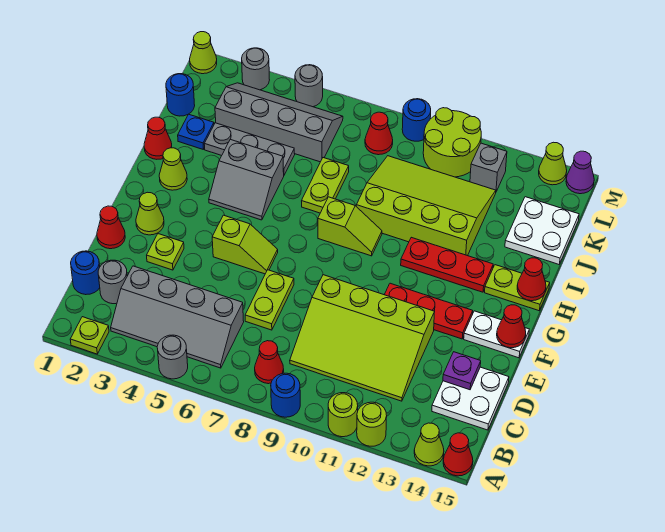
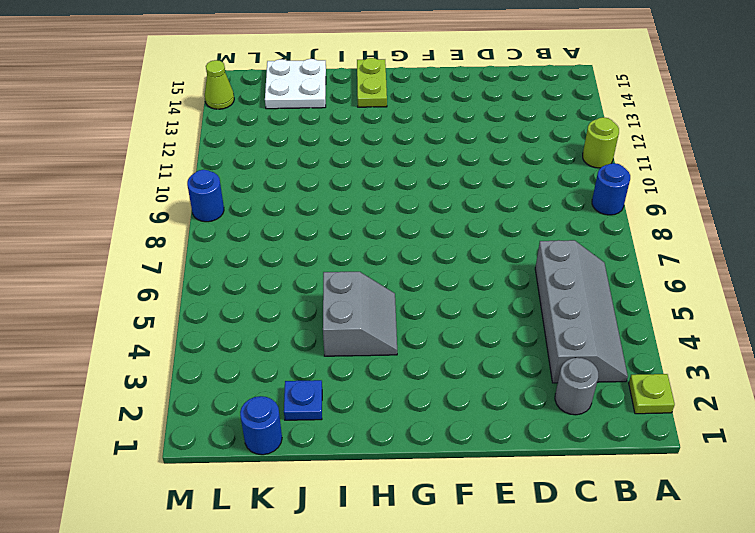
none -> grey round brick A5 level 1
none -> lime round brick A12 level 1
none -> lime cone A14 level 1
none -> red cone A15 level 1

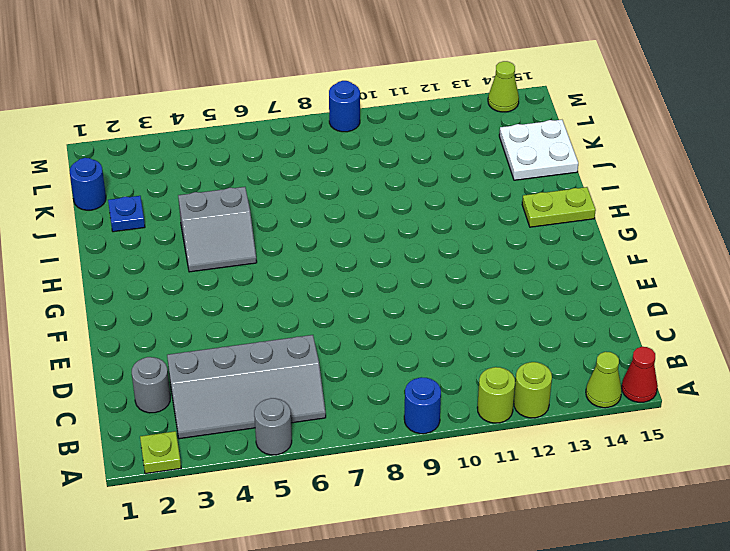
none -> red cone B8 level 1
none -> blue round brick C1 level 1
none -> lime slope C9:E12 level 1 top E
none -> white plate C14:D15 level 1

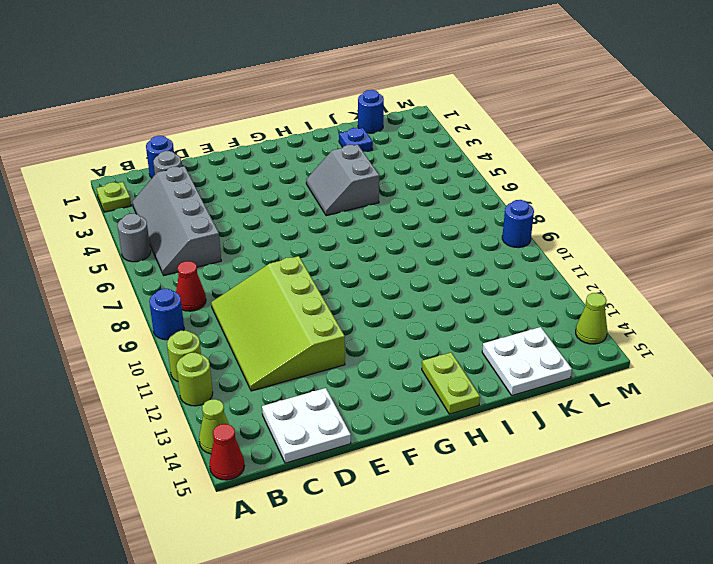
none -> lime plate D7:E7 level 1
none -> red cone E1 level 1
none -> lime plate E3 level 1
none -> lime cone F2 level 1

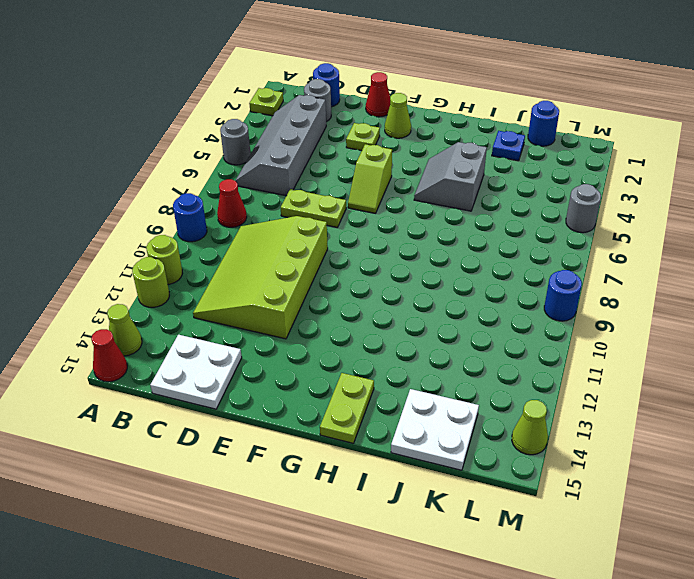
none -> red plate F11:F13 level 1
none -> white plate F14:F15 level 1
none -> lime cone H2 level 1
none -> lime slope H8:H9 level 1 top 8

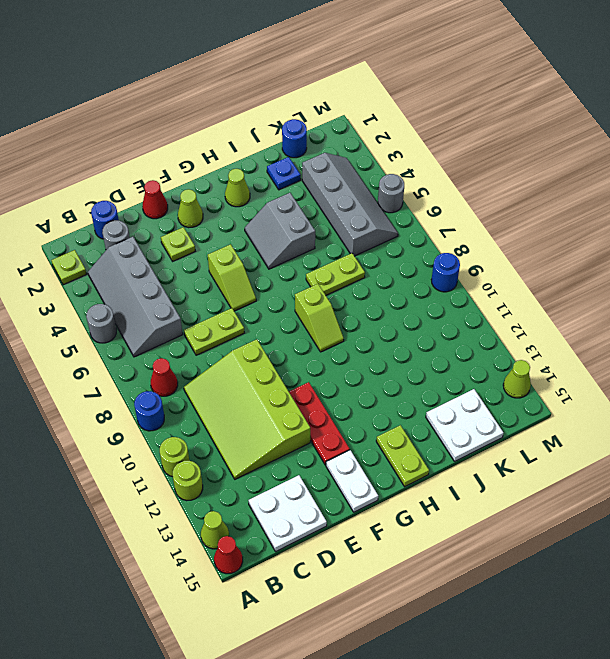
none -> red plate H11:H13 level 1
none -> red cone I1 level 1
none -> lime slope I9:K12 level 1 top I
none -> grey plate J3:J5 level 1

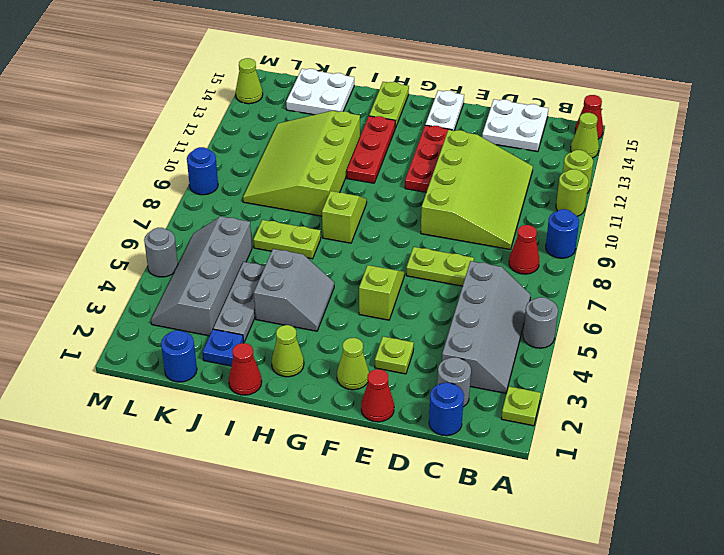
none -> red cone L8 level 1
none -> lime round brick L10:M11 level 1
none -> grey brick L12 level 1
none -> lime cone M1 level 1

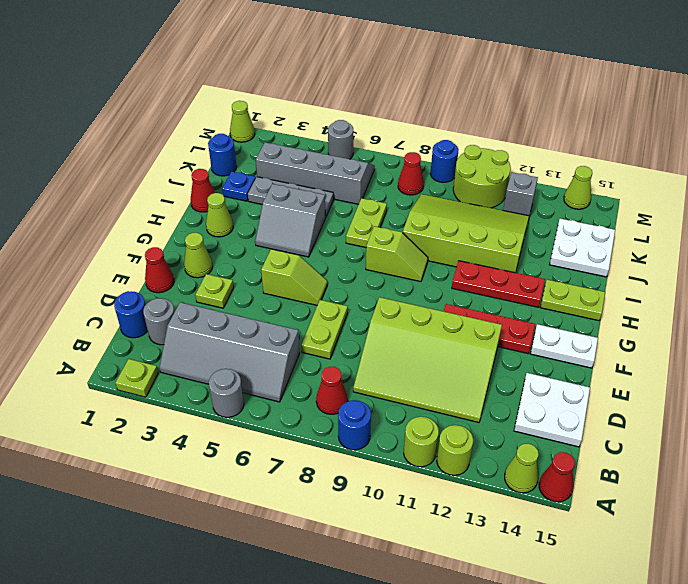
none -> grey round brick M3 level 1
none -> purple cone M15 level 1
none -> purple plate D14 level 2
none -> red cone F15 level 2

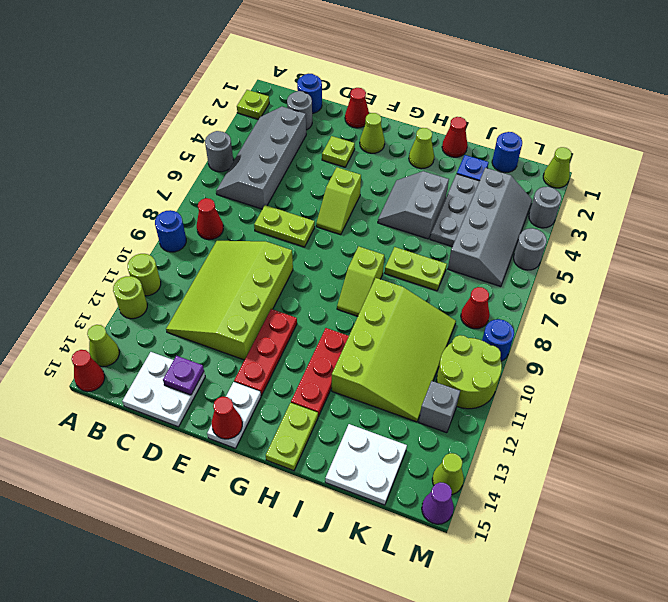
none -> red cone H15 level 2

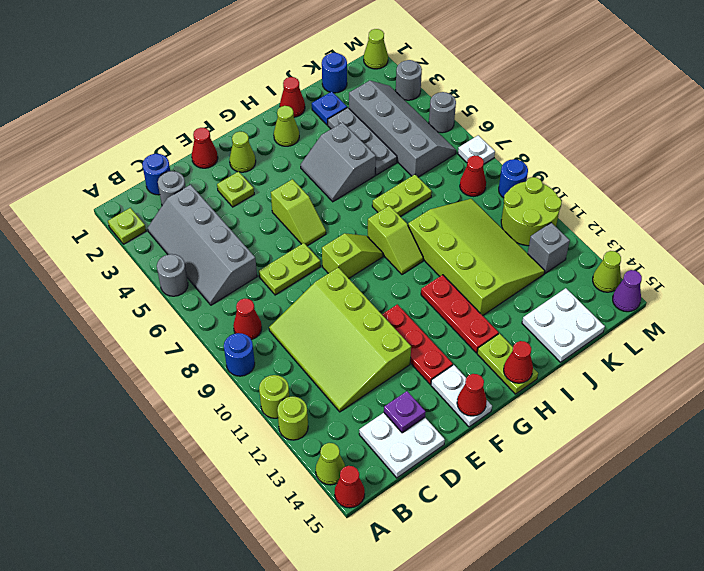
lime slope F8:G8 level 1 top F -> none
white plate M7 level 1 -> none

